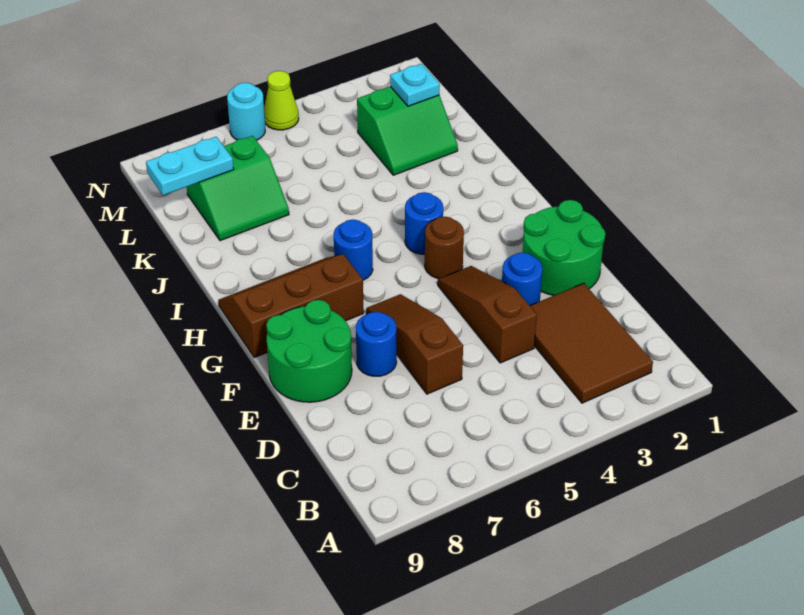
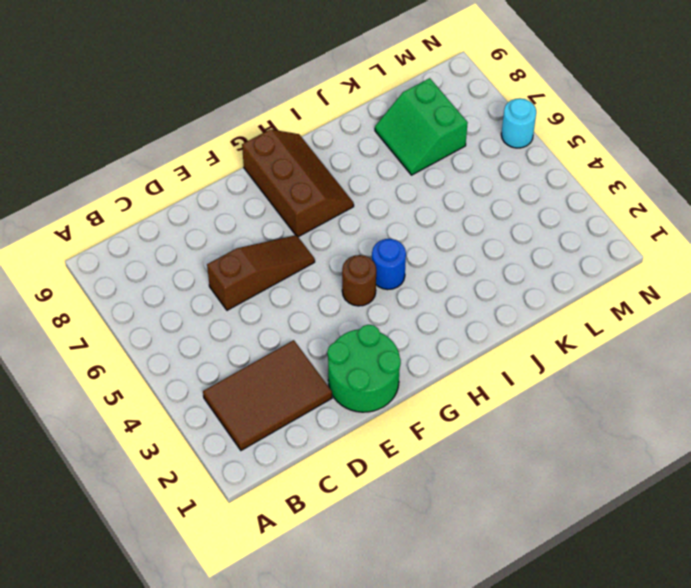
none -> brown slope D4:F4 level 1 top D
none -> blue round brick E3 level 1
none -> blue round brick E7 level 1

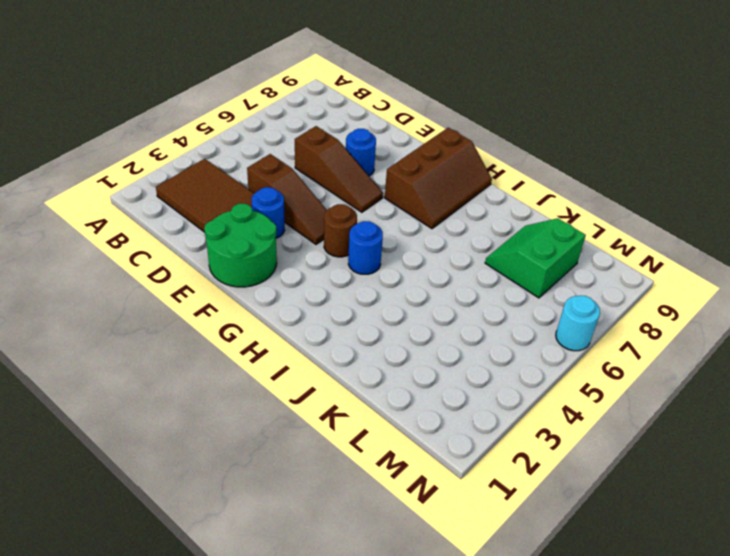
none -> green round brick E8:F9 level 1
none -> blue round brick H6 level 1
none -> green slope K2:L3 level 1 top L

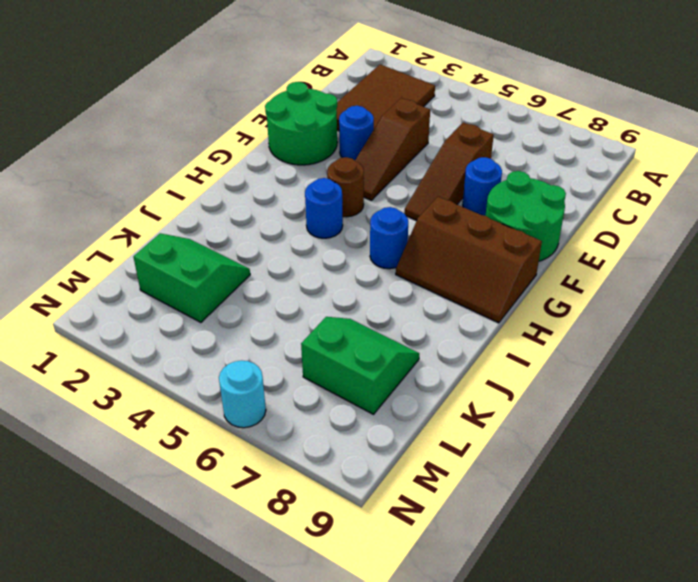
none -> lime cone N5 level 1
none -> cyan plate L2 level 2
none -> cyan plate L8:L9 level 2

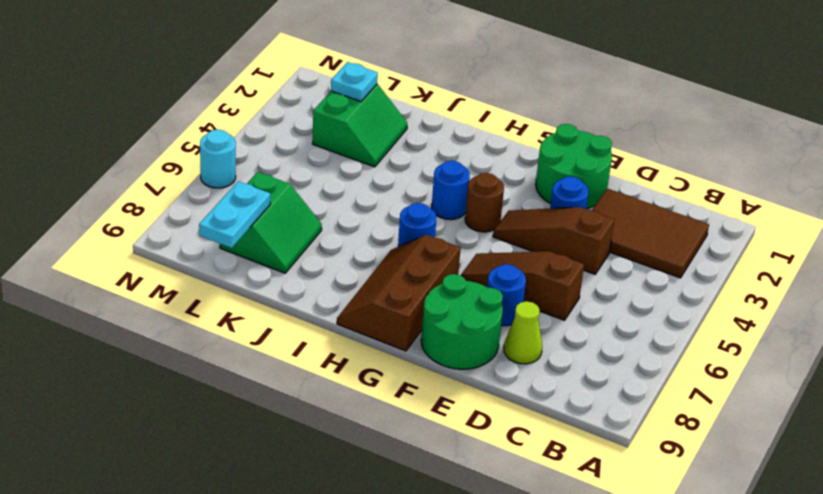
lime cone D8 level 1 -> lime cone N5 level 1

